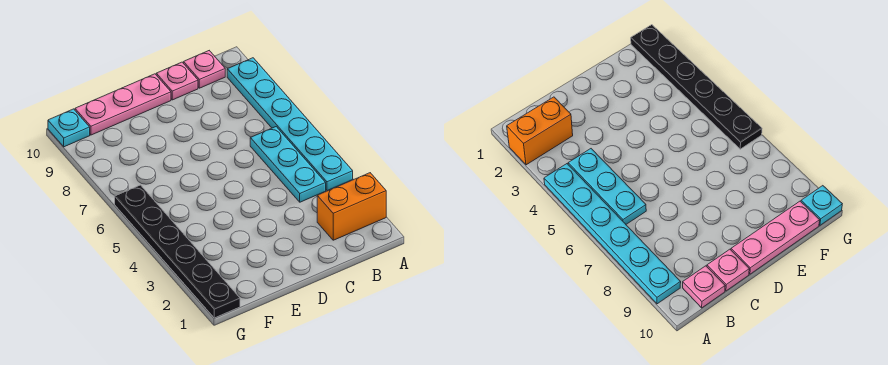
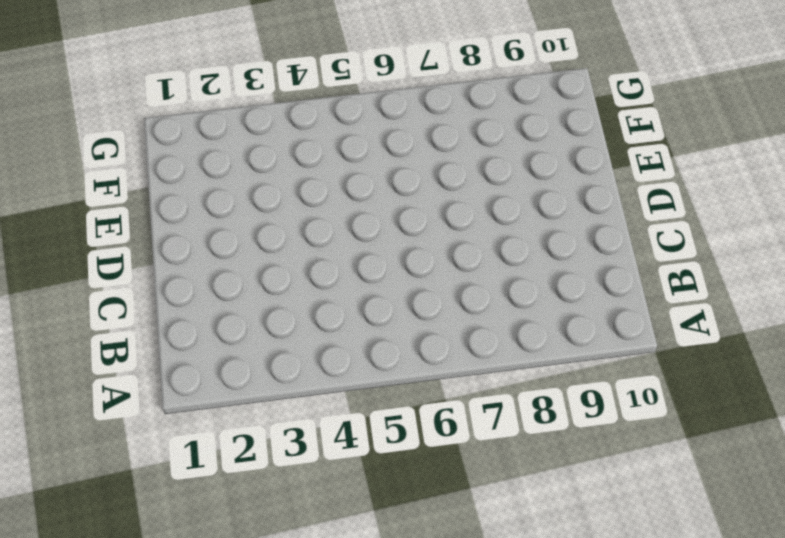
none -> orange brick A2:B2 level 1
none -> cyan plate A4:A9 level 1

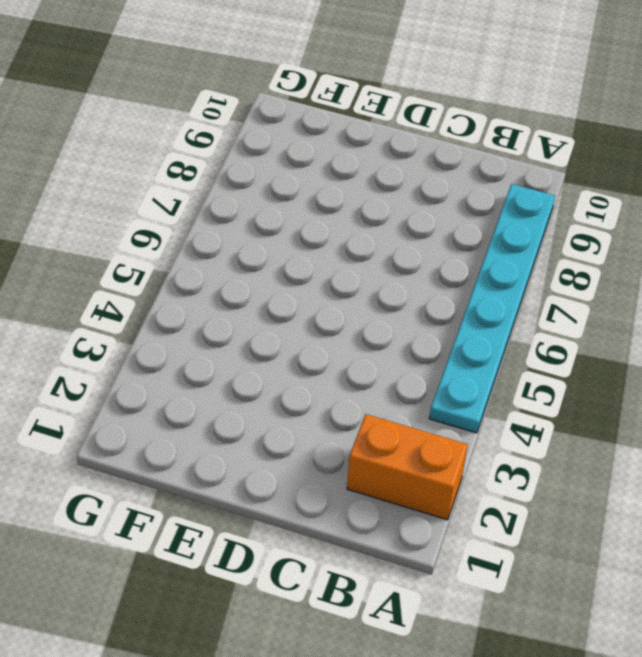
none -> cyan plate B4:B6 level 1
none -> pink plate B10 level 1

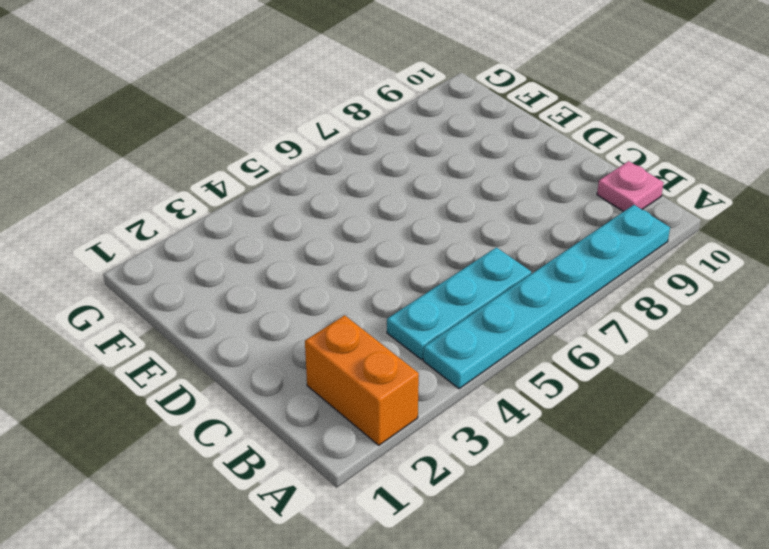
none -> pink plate C10 level 1
none -> pink plate D10:F10 level 1

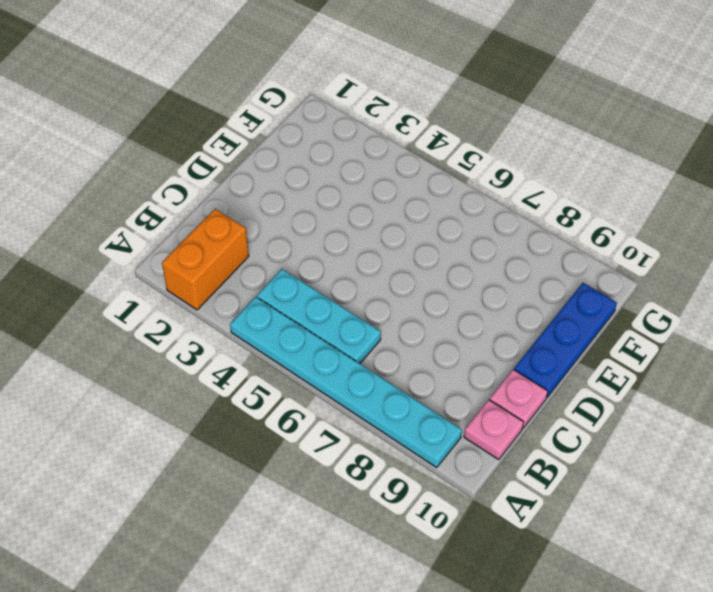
blue plate D10:F10 level 1 -> pink plate D10:F10 level 1
none -> black plate G1:G6 level 1
none -> cyan plate G10 level 1

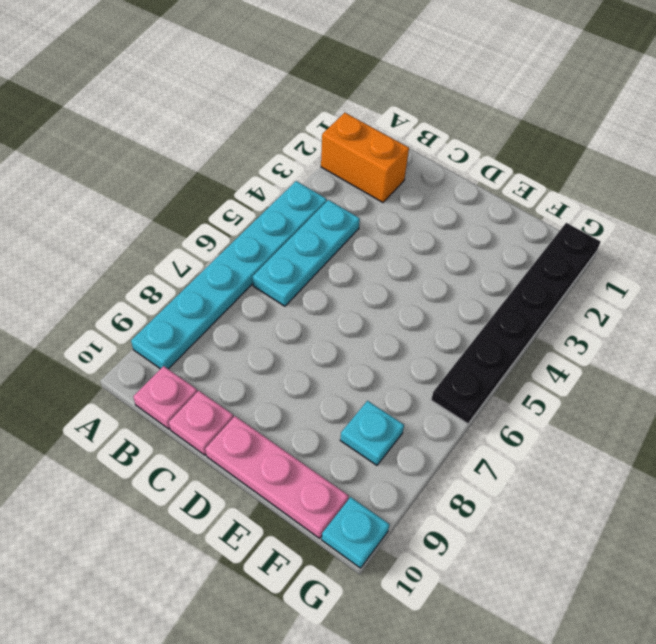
cyan plate F8 level 1 -> none

